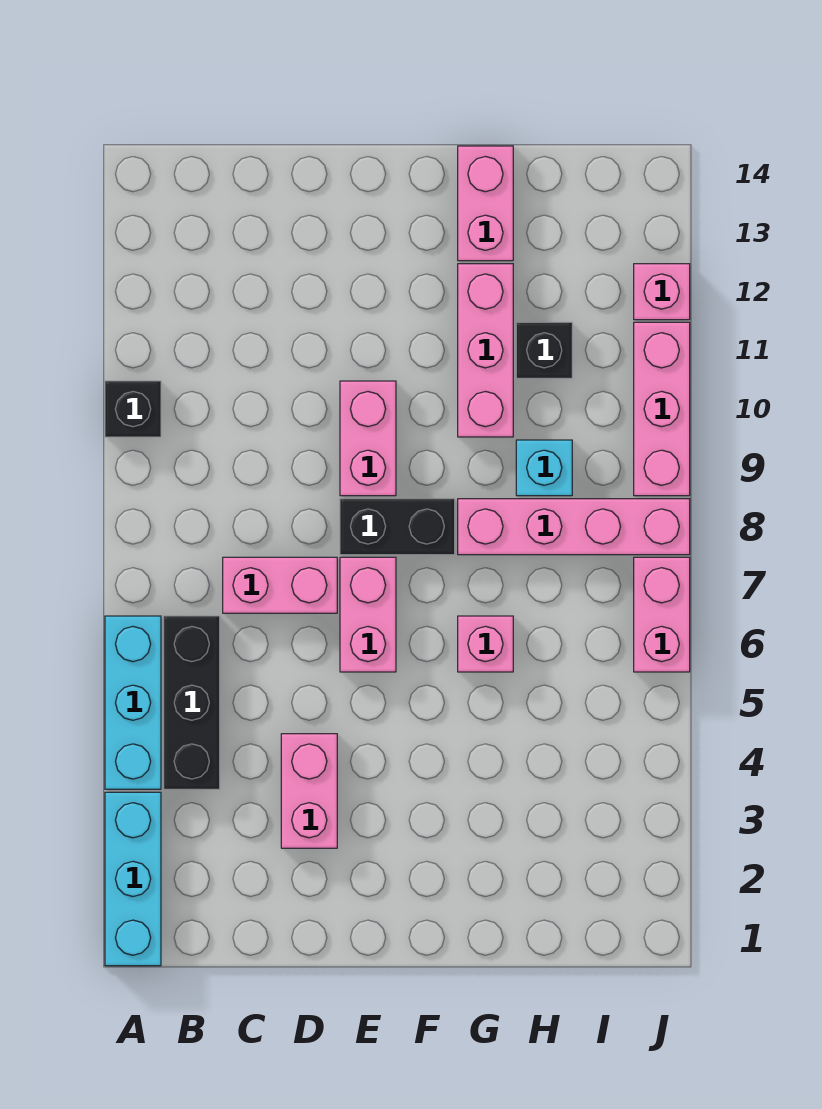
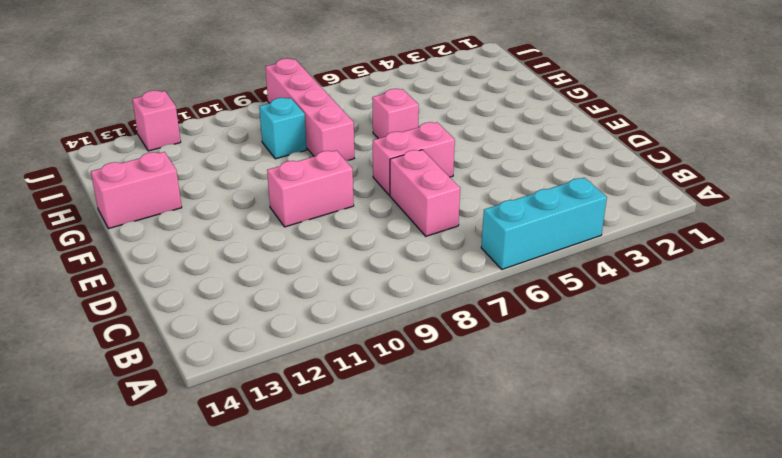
none -> cyan brick A1:A3 level 1
none -> black brick A10 level 1
none -> black brick B4:B6 level 1

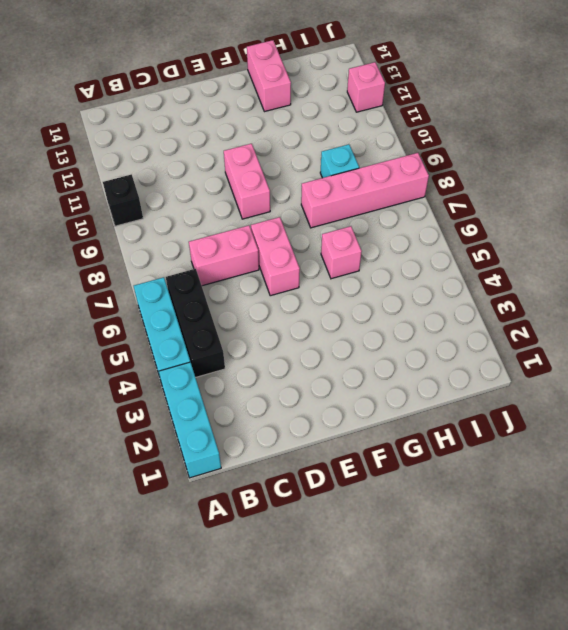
none -> pink brick D3:D4 level 1
none -> black brick E8:F8 level 1
none -> pink brick G10:G12 level 1

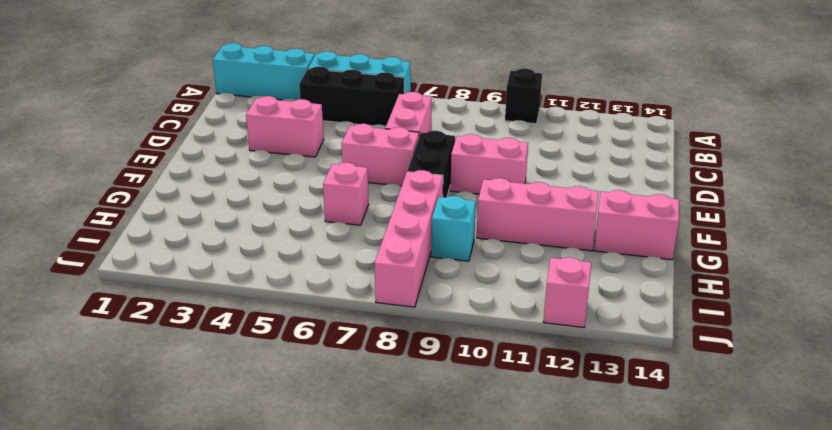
none -> black brick H11 level 1
none -> pink brick J6:J7 level 1
none -> pink brick J9:J11 level 1

